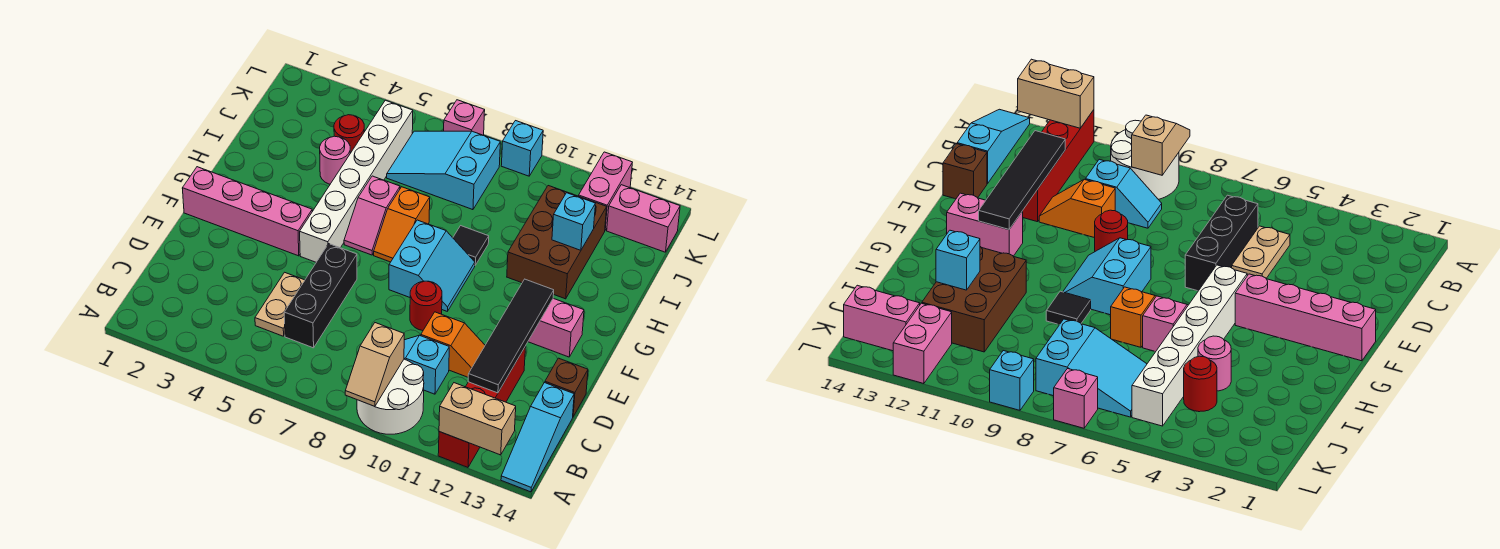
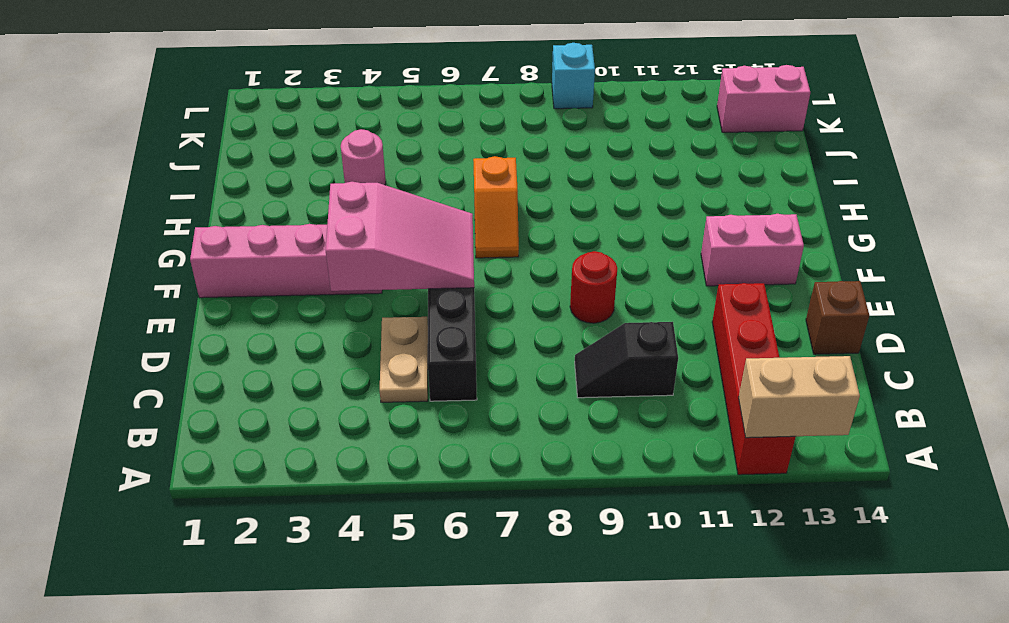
black slope C9:C10 level 1 top 10 -> cyan slope C9:C10 level 1 top 10
pink slope E4:F6 level 2 top 4 -> none
none -> white round brick A9:B10 level 1
none -> cyan slope A14:C14 level 1 top C
none -> orange slope D10:D11 level 1 top 10

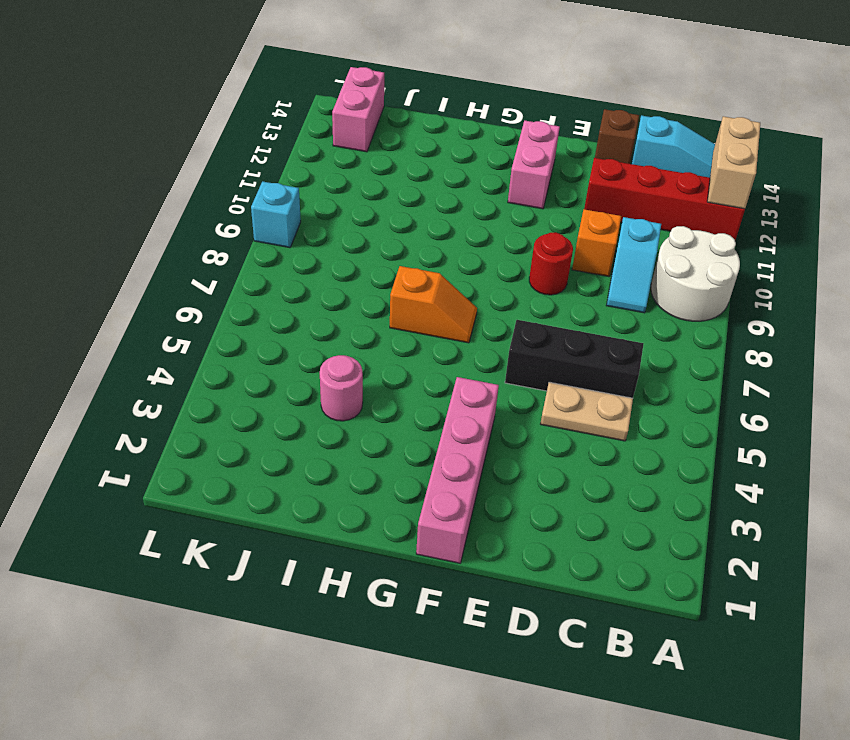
none -> white brick F5:K5 level 1
none -> cyan slope F8:G9 level 1 top 8
none -> pink slope G6:H6 level 1 top H

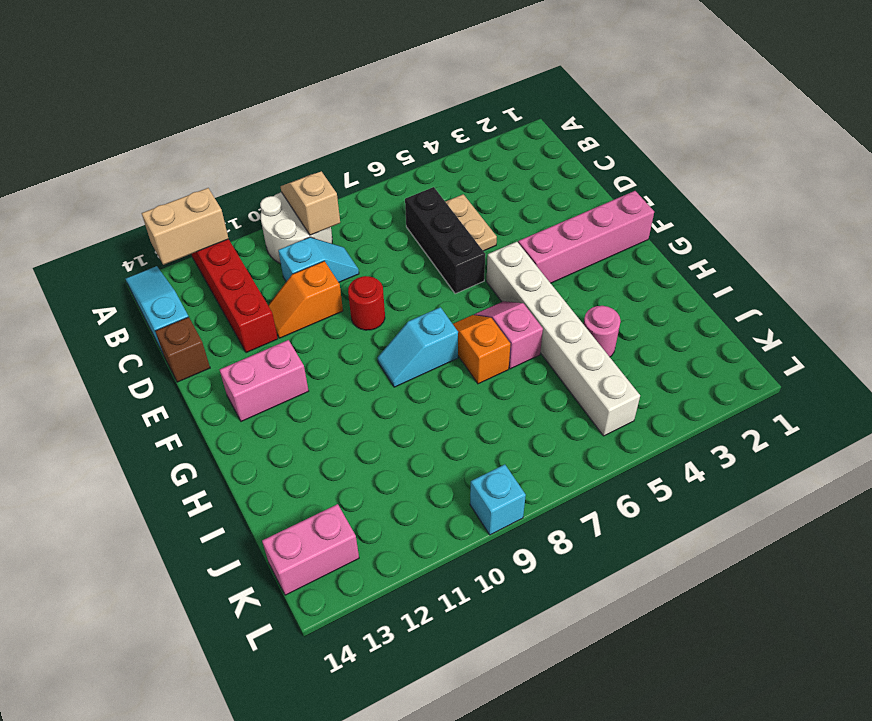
cyan slope G8:G9 level 1 top 8 -> cyan slope F8:G9 level 1 top 8
none -> black tile H9 level 1
none -> brown brick H11:J12 level 1
none -> red round brick J4 level 1

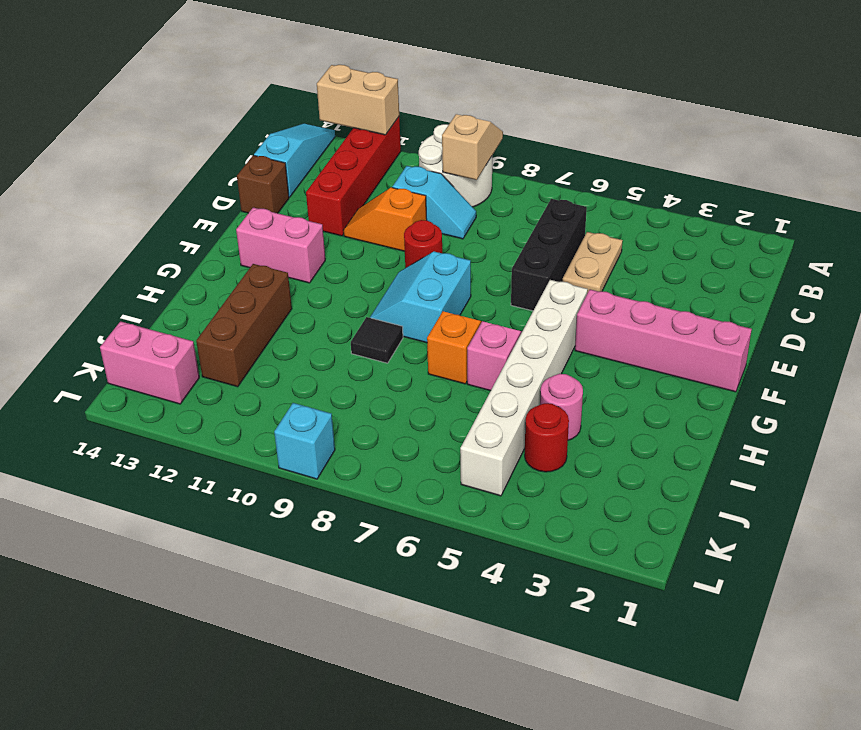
brown brick H12:J12 level 1 -> brown brick H11:J12 level 1
none -> cyan slope J6:K8 level 1 top 8
none -> pink brick K12:L12 level 1
none -> pink brick L7 level 1

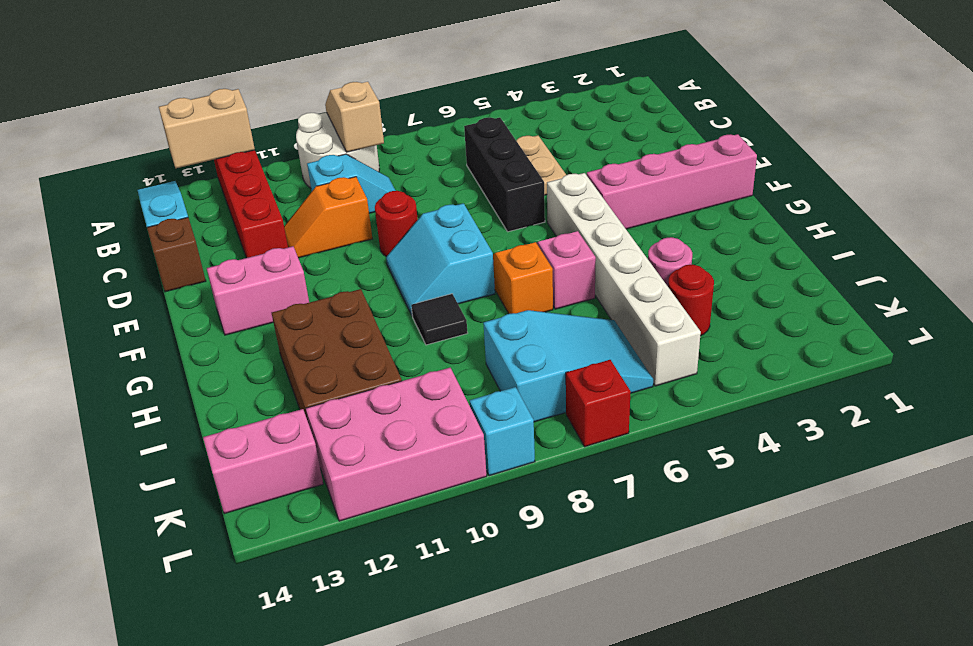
pink brick K10:L12 level 1 -> pink brick K12:L12 level 1
red brick L7 level 1 -> pink brick L7 level 1
none -> black tile C12:F12 level 2
none -> cyan brick I12 level 2

